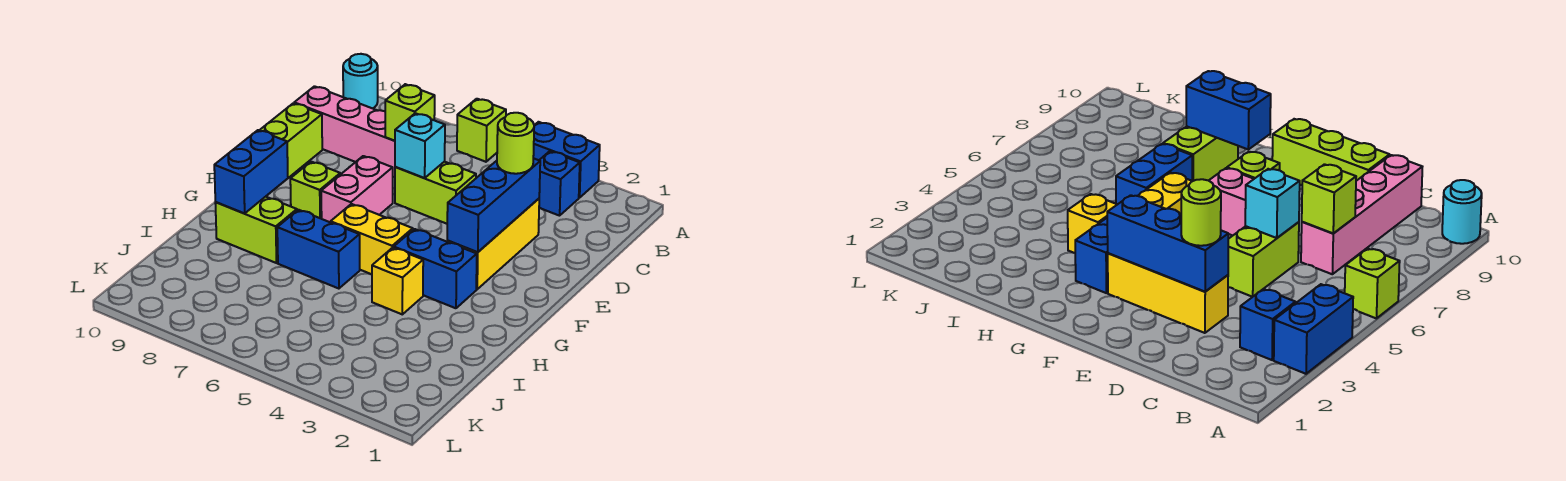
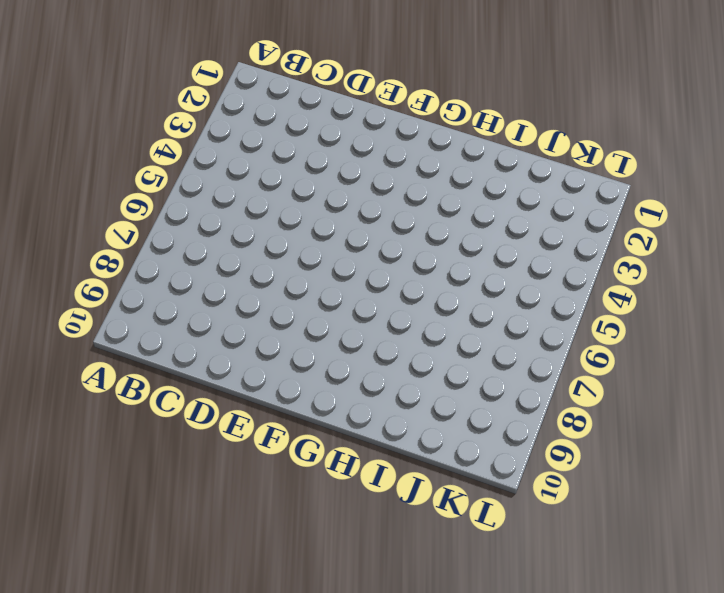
none -> blue brick A3:A4 level 1
none -> lime brick A6 level 1
none -> cyan round brick A10 level 1

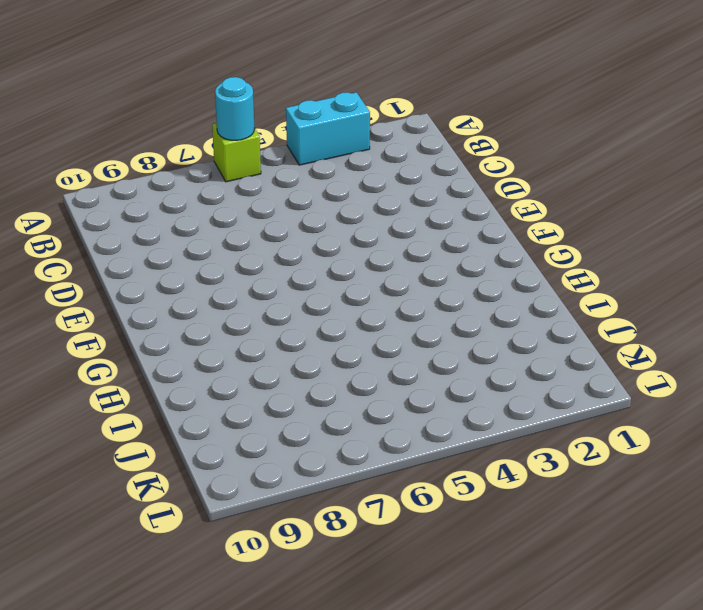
cyan brick A3:A4 level 1 -> blue brick A3:A4 level 1
cyan round brick A6 level 2 -> cyan round brick A10 level 1
none -> blue brick B3 level 1
none -> pink brick C7:C10 level 1
none -> yellow brick D3:F3 level 1

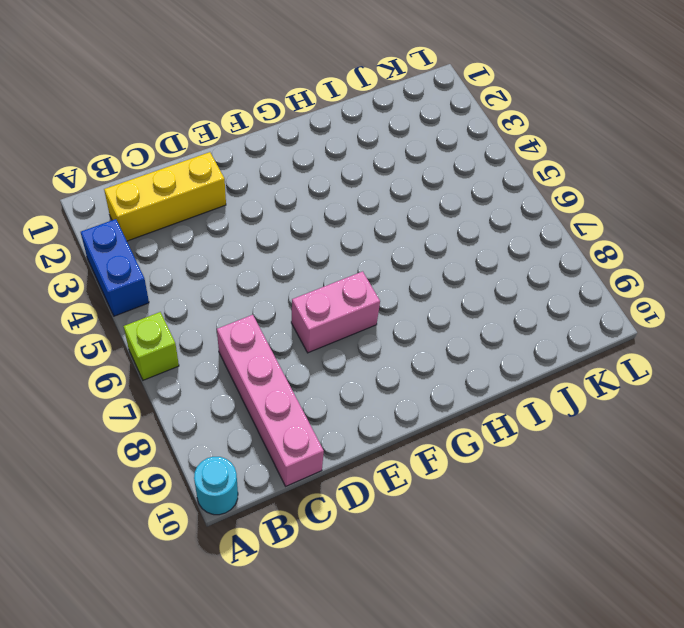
yellow brick B2:D2 level 1 -> yellow brick D3:F3 level 1
none -> blue brick B3 level 1
none -> lime brick D5:D6 level 1
none -> lime brick D10:F10 level 1

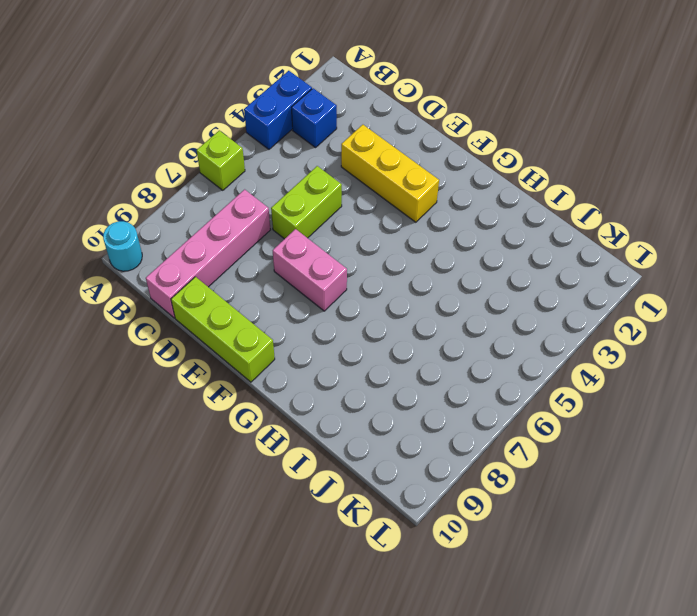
none -> lime brick F8 level 1
none -> blue brick G3:G4 level 1
none -> yellow brick G5:G6 level 1

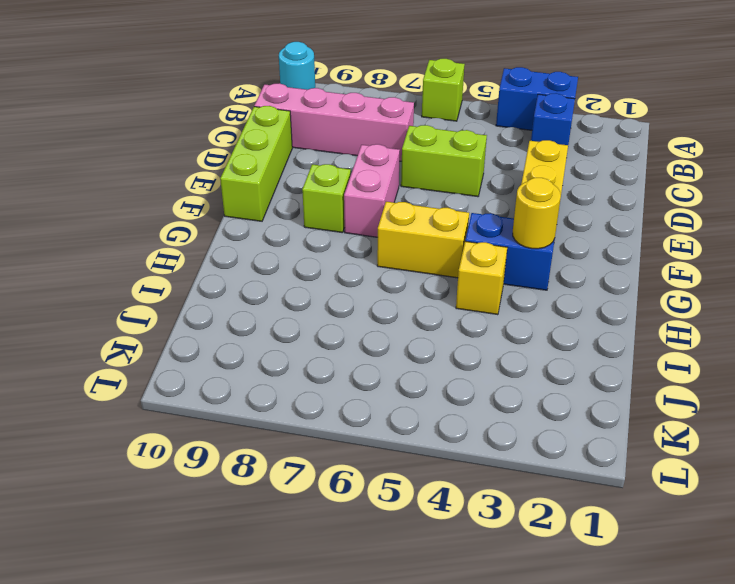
yellow round brick G3 level 2 -> none
none -> blue brick H6:H7 level 1
none -> lime brick H8:H9 level 1
none -> lime brick C7 level 2

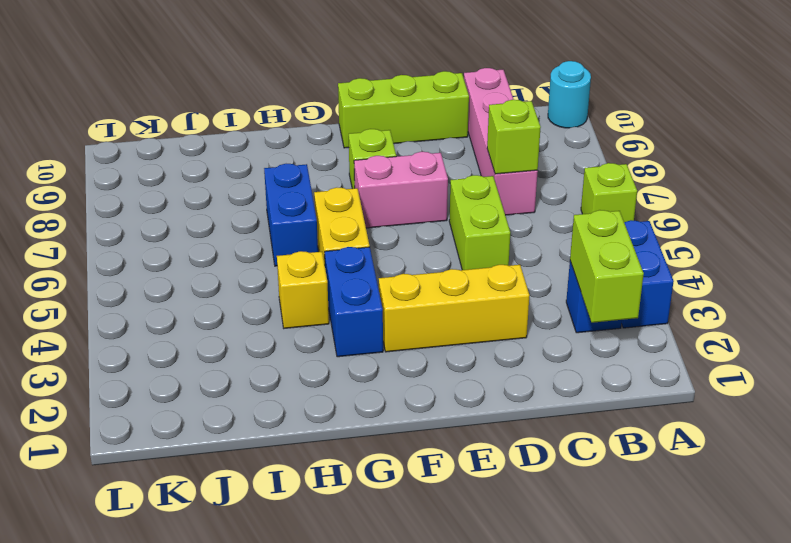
lime brick B2:B3 level 2 -> lime brick H8:H9 level 1
none -> blue brick D3:F3 level 2
none -> cyan brick D6 level 2
none -> blue brick G9:H9 level 2

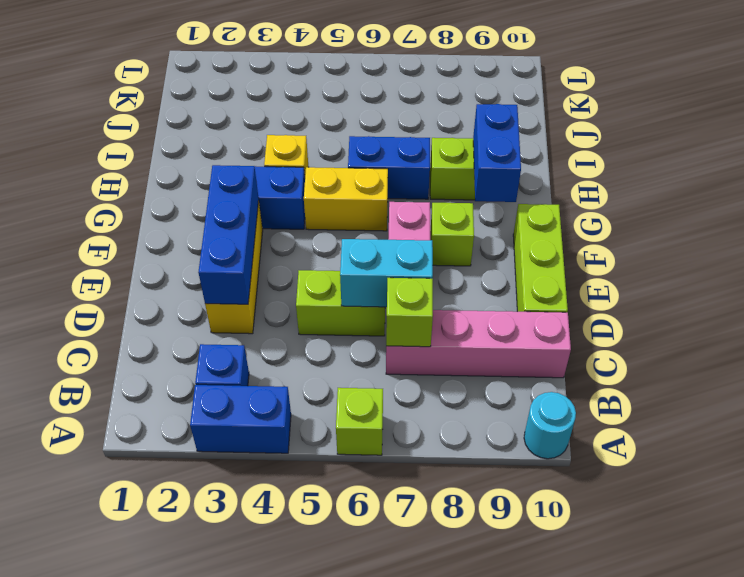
cyan brick D6:D7 level 2 -> cyan brick D6 level 2
none -> lime round brick D3 level 3

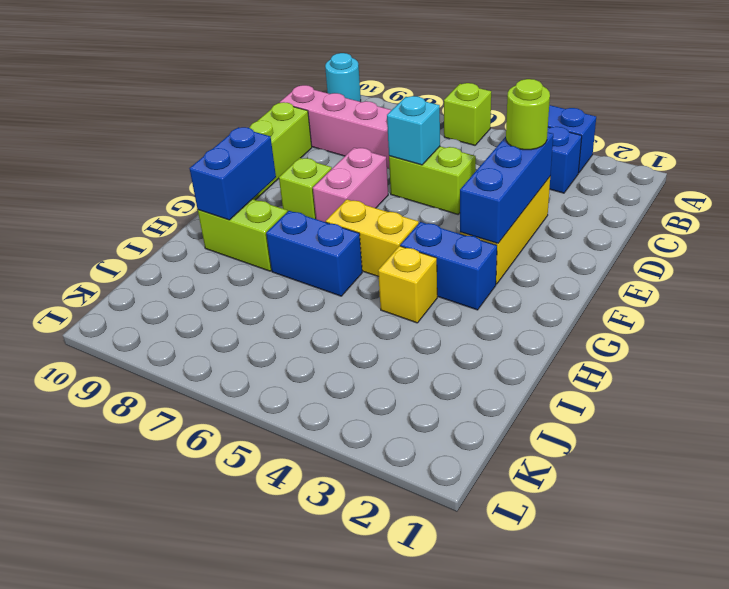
none -> lime brick C7 level 2

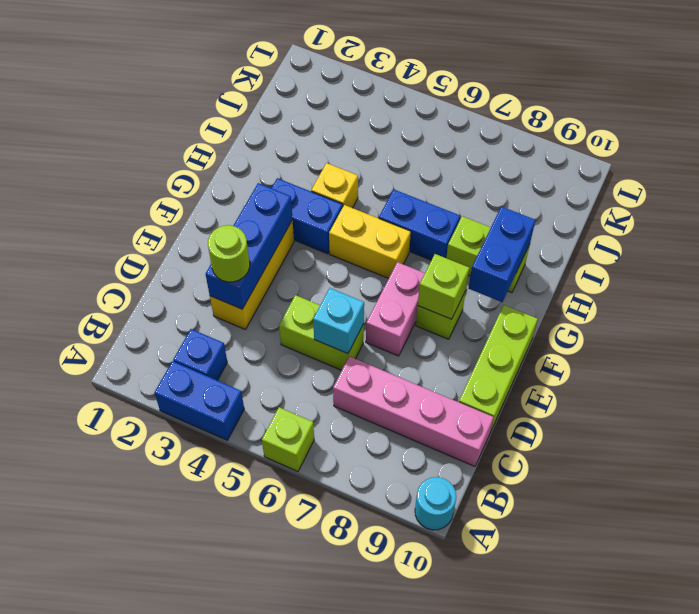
lime brick F8 level 2 -> lime brick C7 level 2

